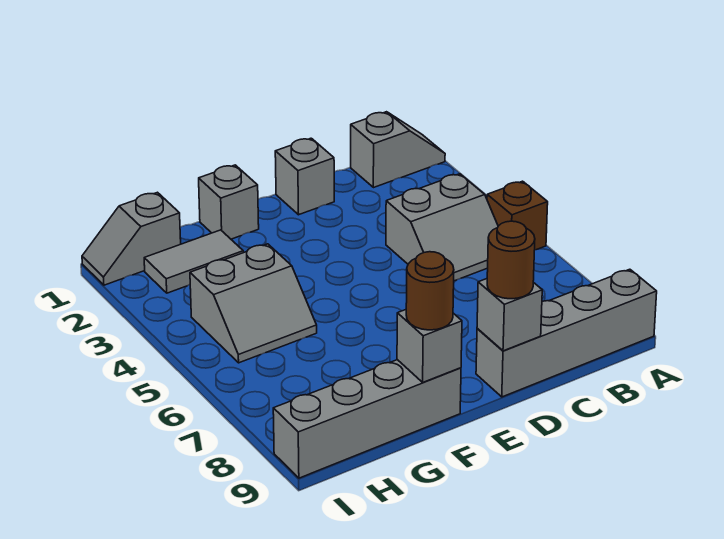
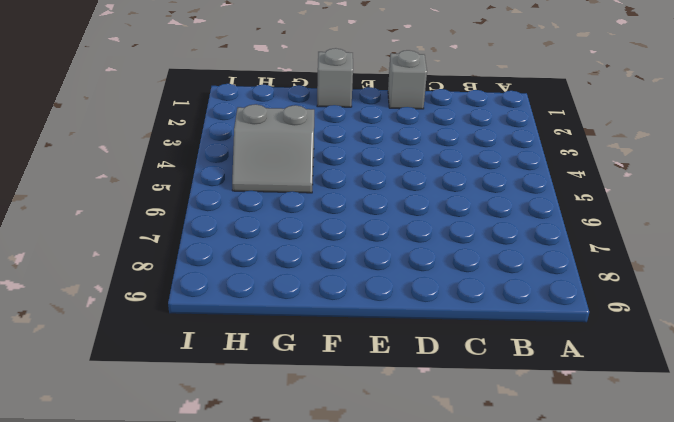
none -> grey slope A1:B1 level 1 top B
none -> brown brick A5 level 1
none -> grey brick A9:D9 level 1

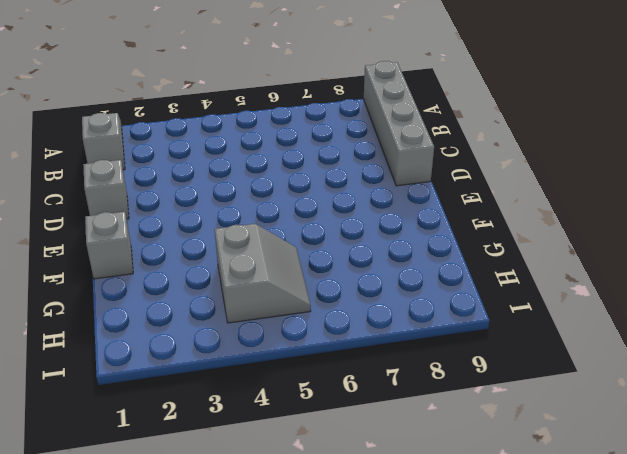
none -> brown brick A5 level 1
none -> grey slope B4:C5 level 1 top 4
none -> grey brick F9:I9 level 1

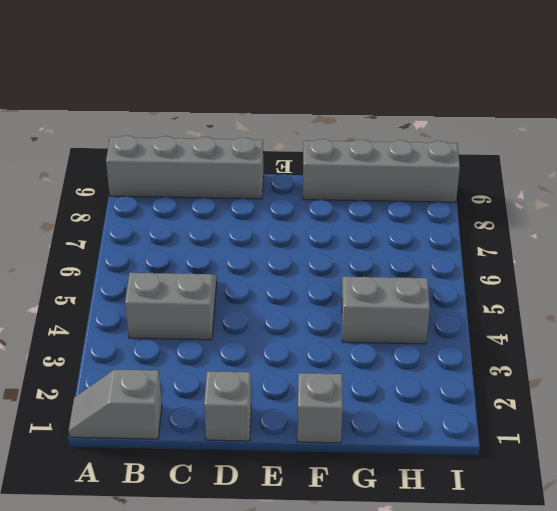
none -> brown brick A5 level 1
none -> grey tile G2:H2 level 1
none -> grey slope H1:I1 level 1 top H

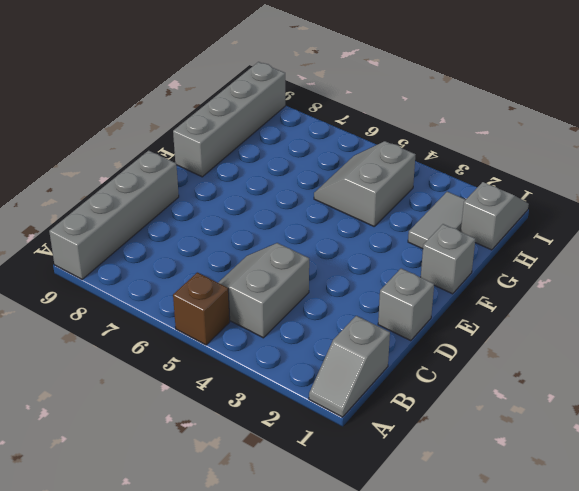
none -> grey brick D9 level 2
none -> grey brick F9 level 2
none -> brown round brick D9 level 3

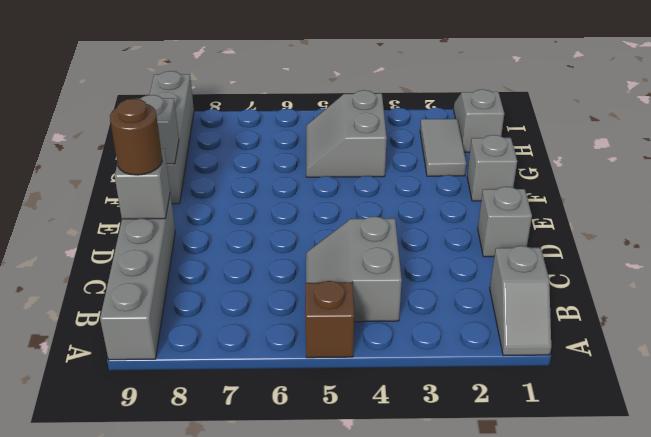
none -> brown round brick F9 level 3

